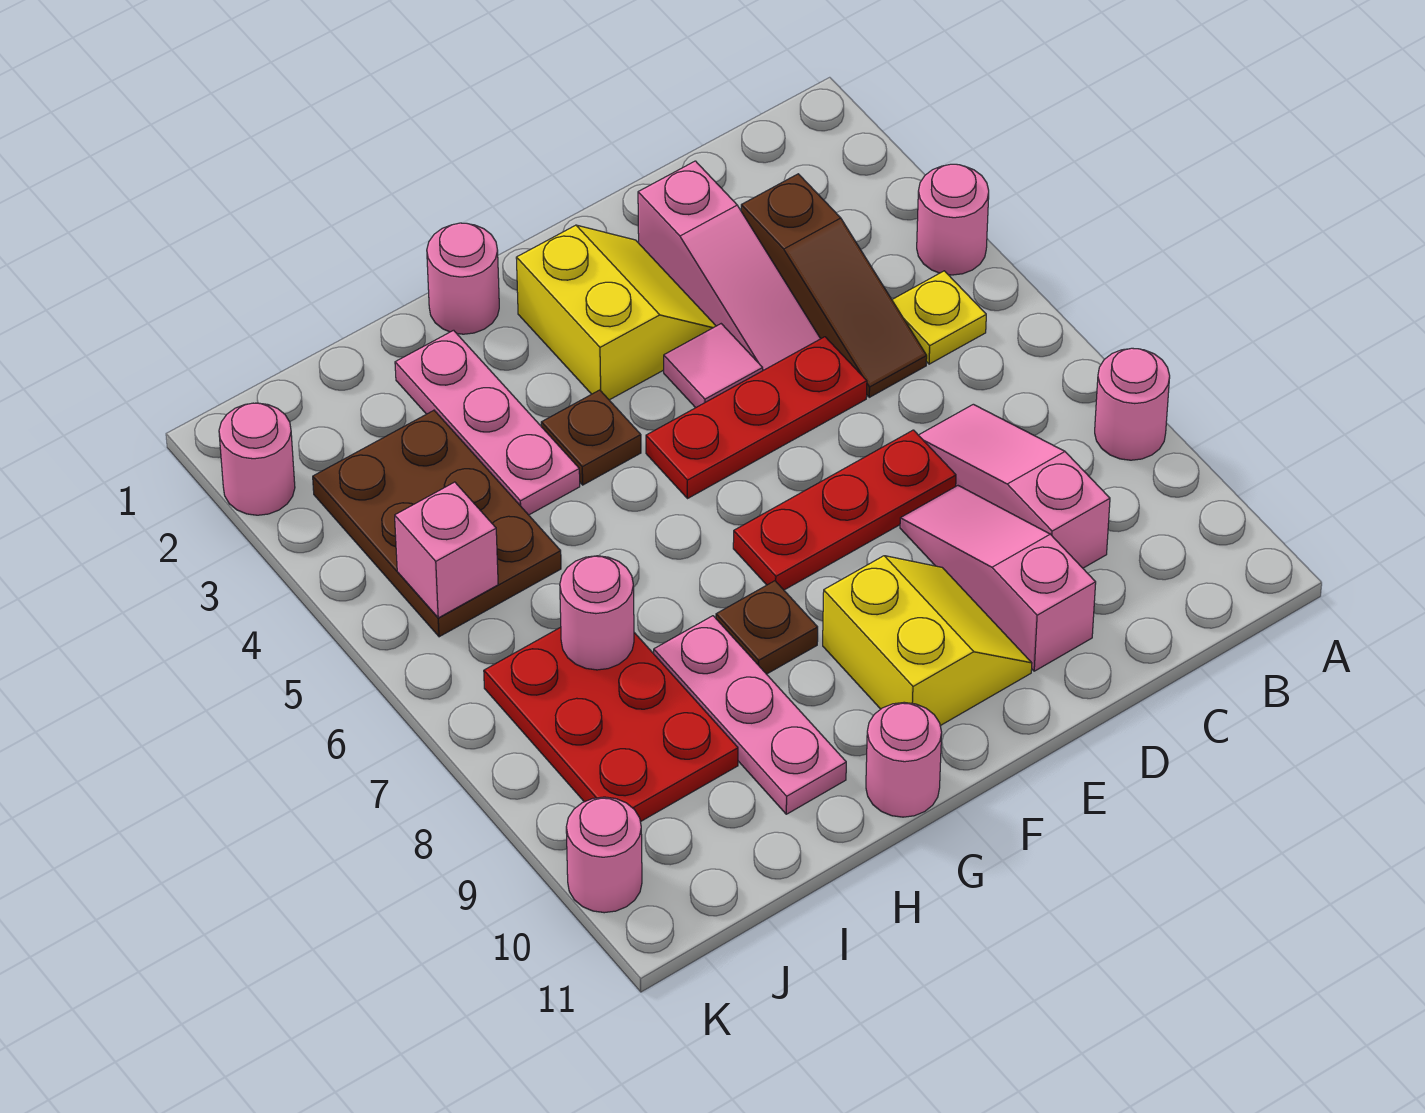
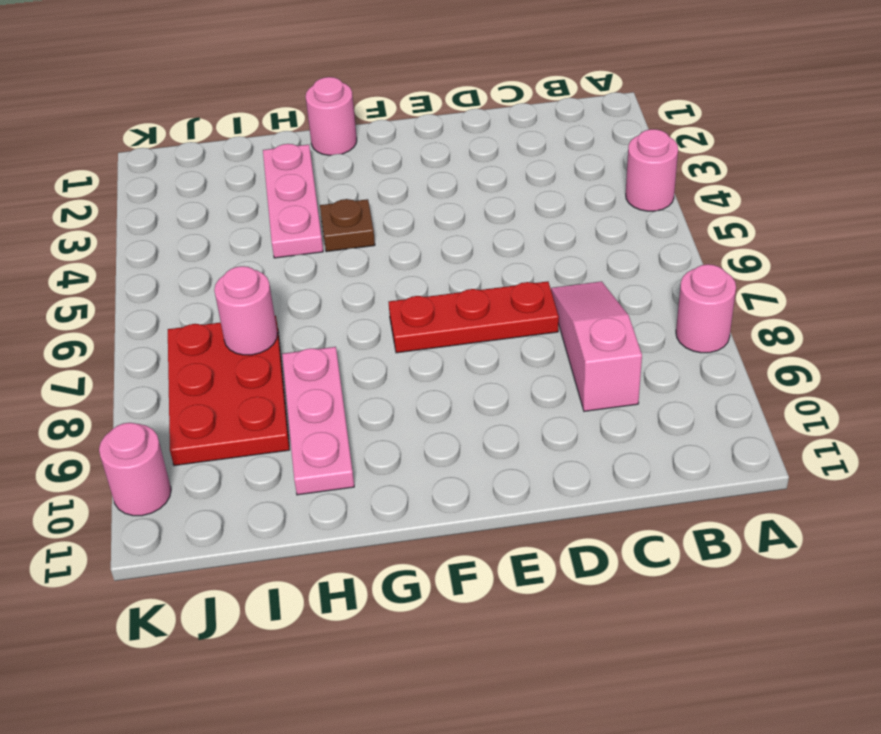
none -> yellow plate B5 level 1
none -> brown slope C3:C5 level 1 top 3
none -> pink slope D2:D4 level 1 top 2

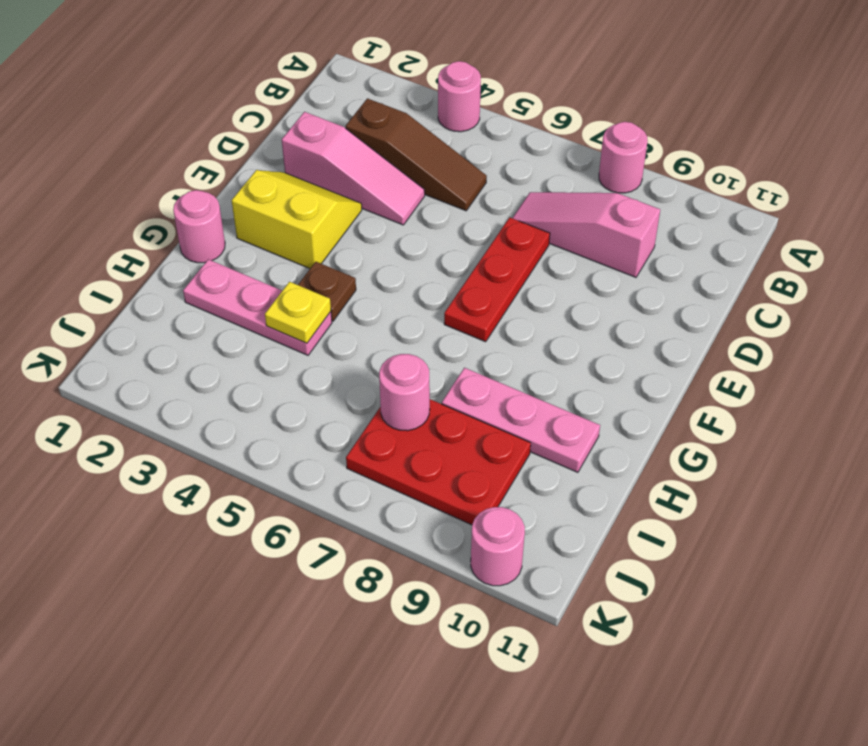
yellow plate H4 level 2 -> yellow plate B5 level 1
none -> red plate D5:F5 level 1
none -> pink slope D8:D10 level 1 top 10
none -> pink tile E4 level 1

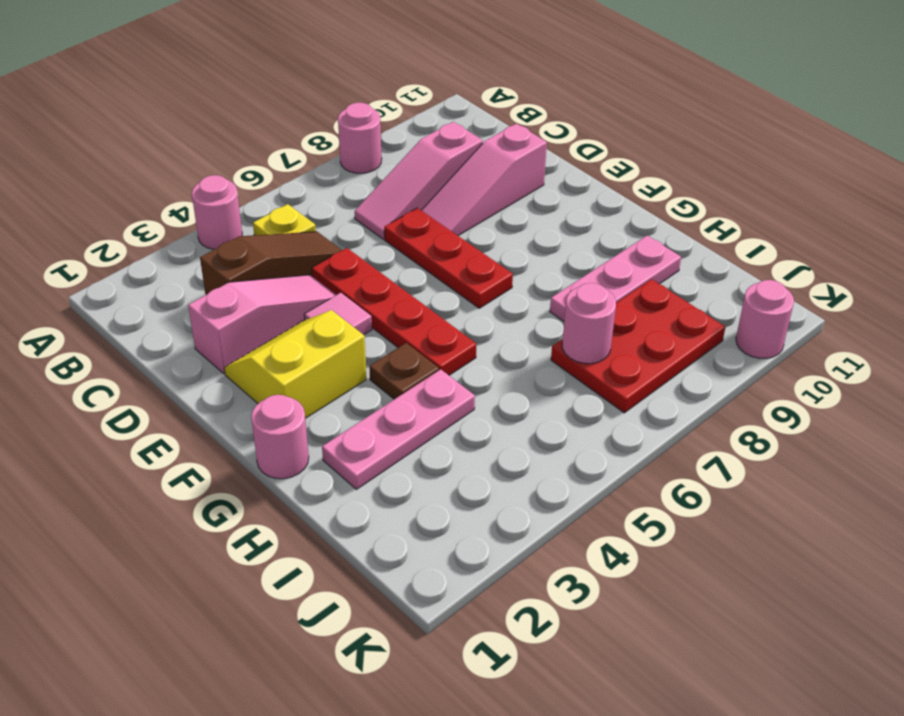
red plate D5:G5 level 1 -> red plate D5:F5 level 1
none -> yellow slope E9:F10 level 1 top F
none -> brown plate G8 level 1
none -> pink round brick G11 level 1

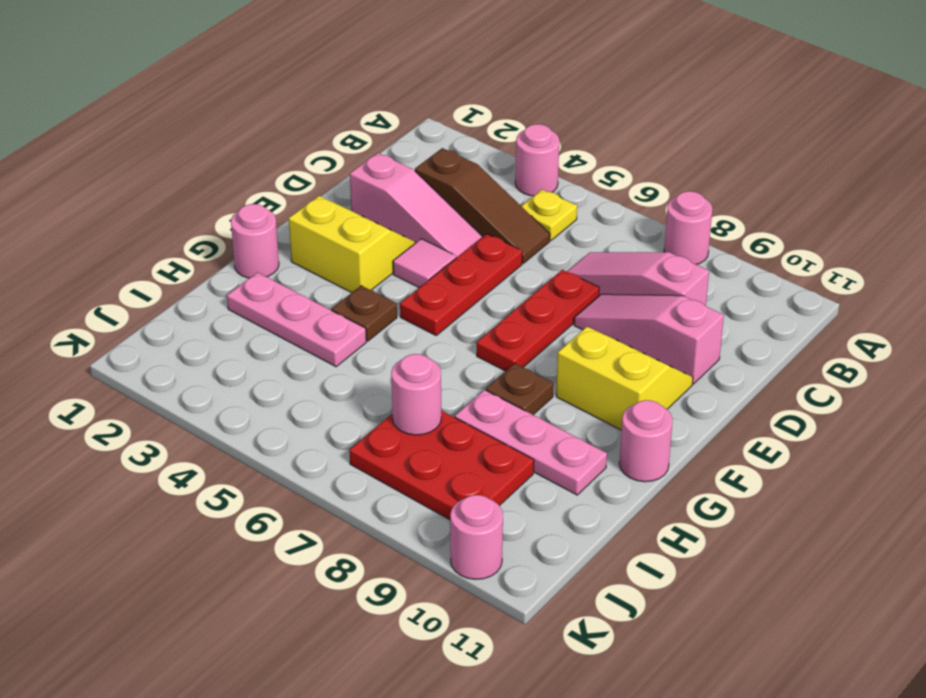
none -> brown plate I3:J5 level 1
none -> pink round brick K2 level 1
none -> pink brick J5 level 2

